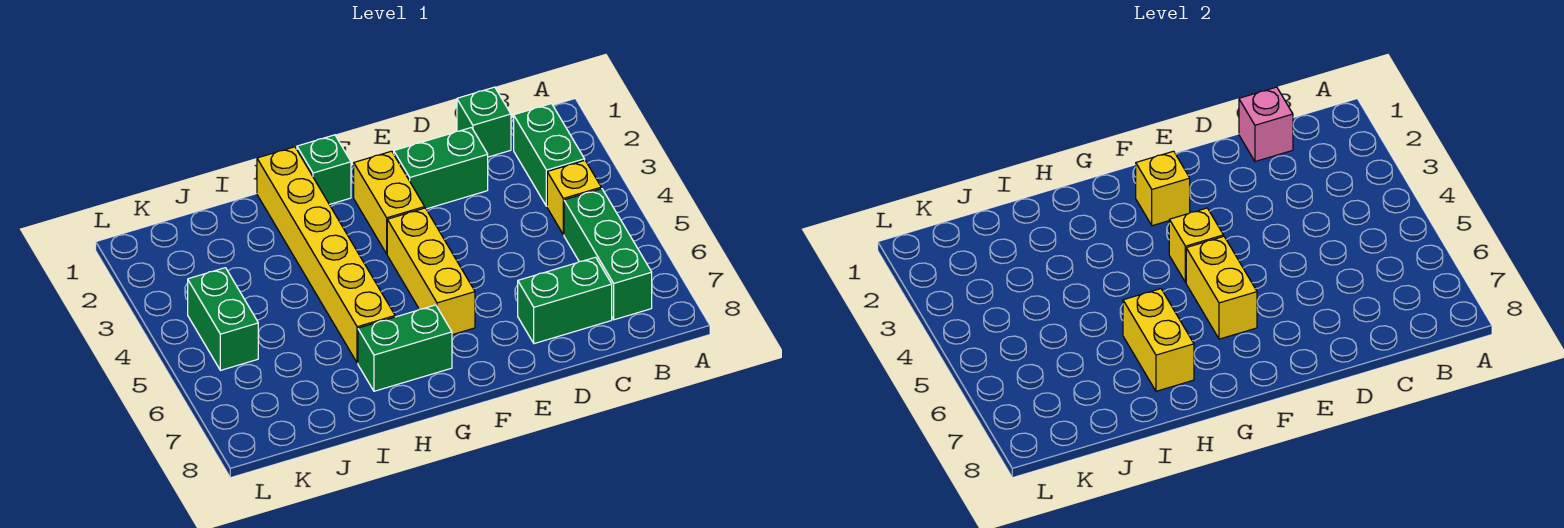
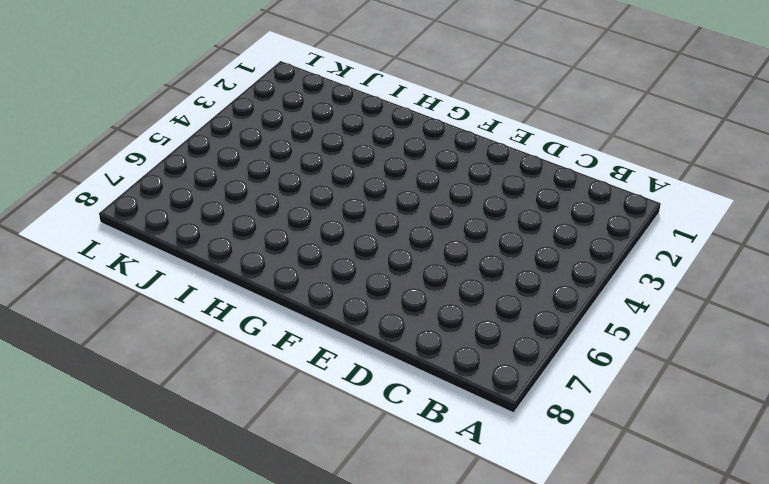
none -> green brick B2:B3 level 1
none -> yellow brick B4 level 1
none -> green brick B5:B7 level 1

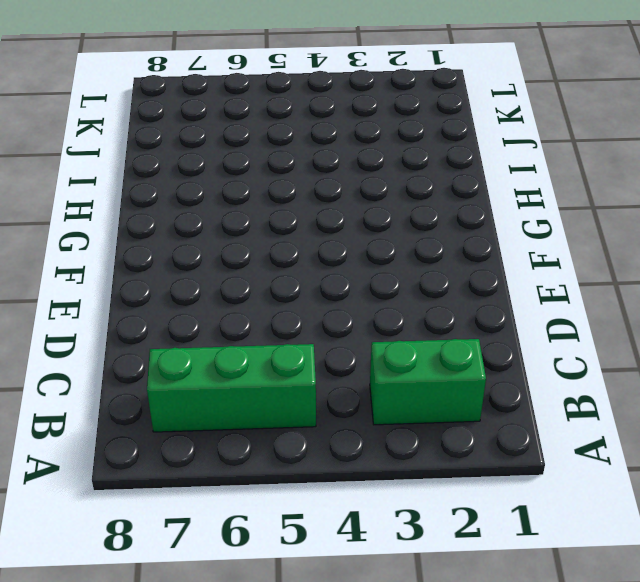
none -> yellow brick B4 level 1
none -> green brick C1 level 1
none -> green brick C7:D7 level 1

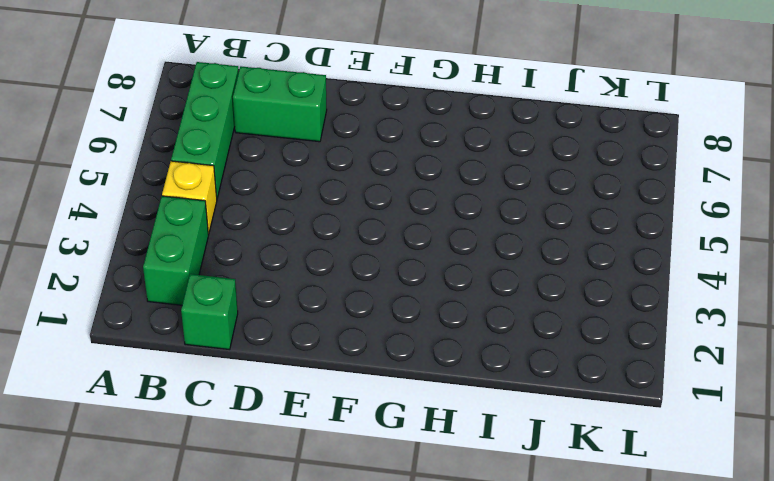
none -> green brick D2:E2 level 1
none -> yellow brick F2:F3 level 1
none -> yellow brick F4:F6 level 1

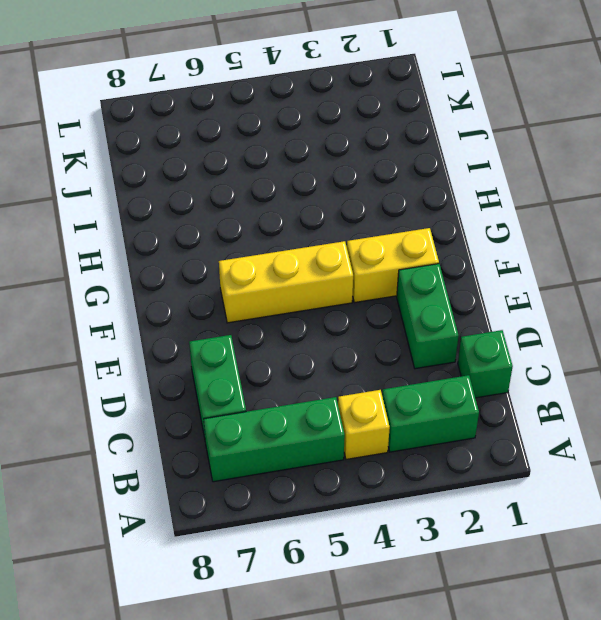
none -> green brick G1 level 1
none -> green brick G7:H7 level 1
none -> yellow brick H1:H6 level 1

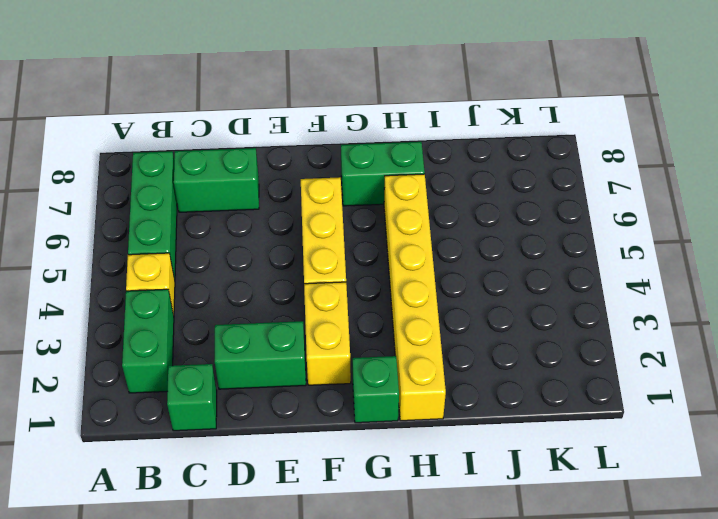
none -> green brick K4:K5 level 1
none -> pink brick C1 level 2
none -> yellow brick F2 level 2

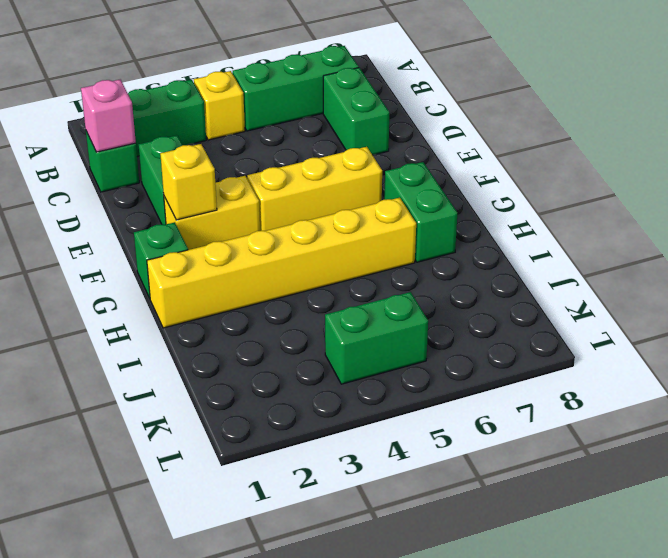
none -> yellow brick F4 level 2
none -> yellow brick F5:F6 level 2
none -> yellow brick H6:H7 level 2

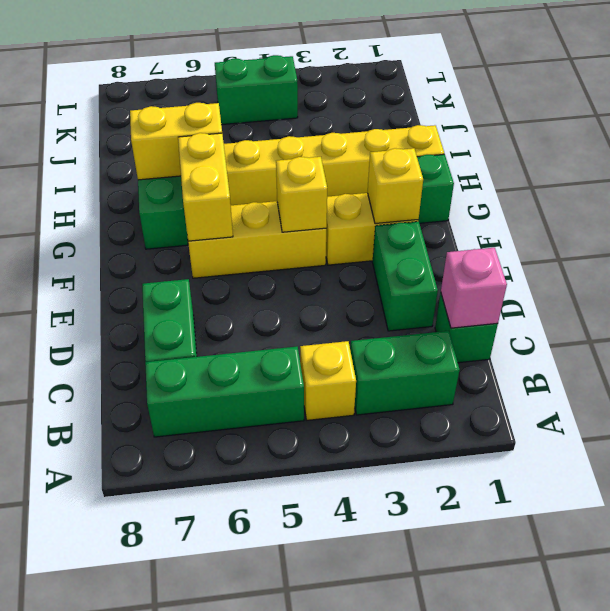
yellow brick F6:G6 level 2 -> yellow brick F5:F6 level 2

